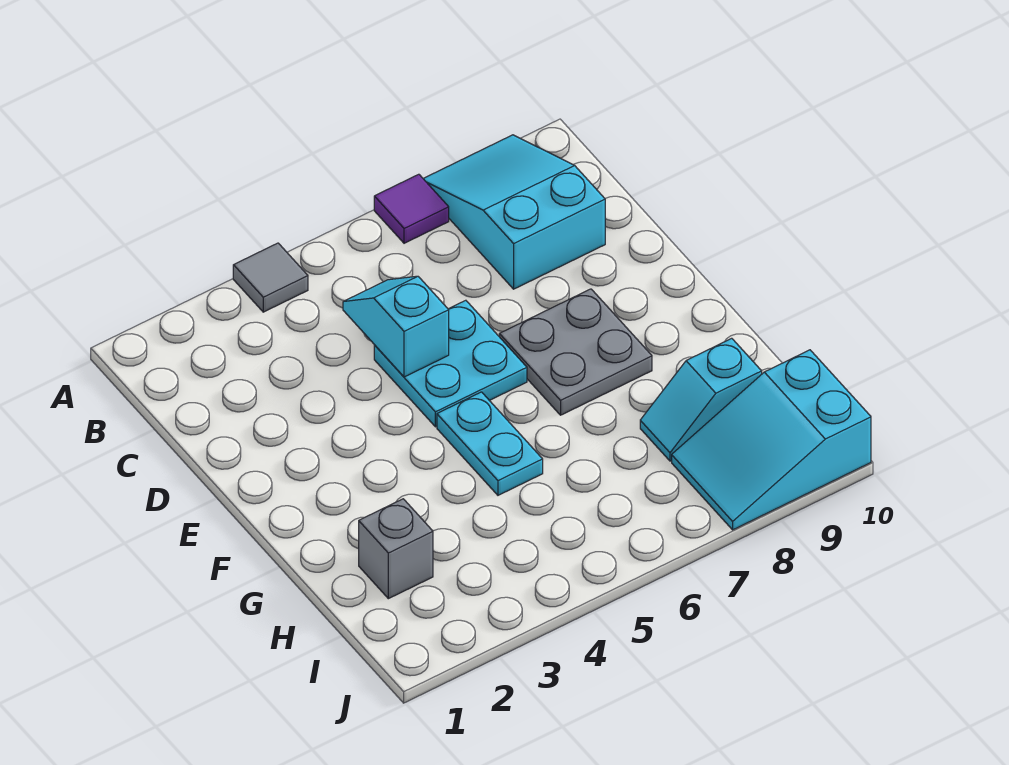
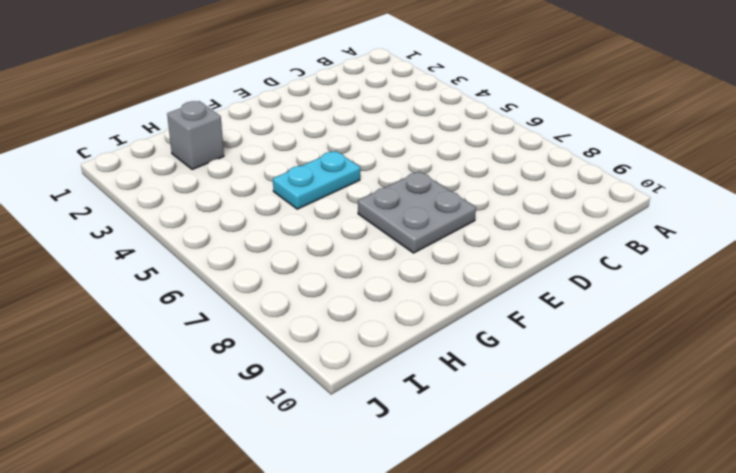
none -> grey tile A4 level 1
none -> purple tile A7 level 1

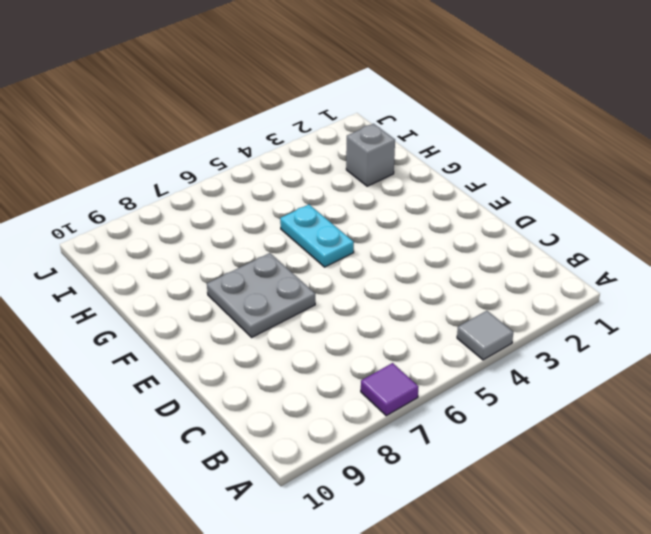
none -> cyan slope A8:C9 level 1 top C
none -> cyan plate D5:E6 level 1

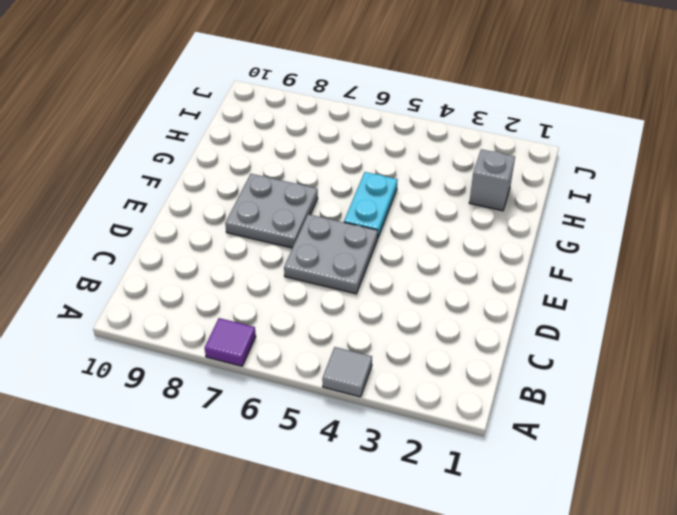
grey plate D5:E6 level 1 -> cyan plate D5:E6 level 1
none -> cyan slope A8:C9 level 1 top C
none -> cyan slope H8:H9 level 1 top 9

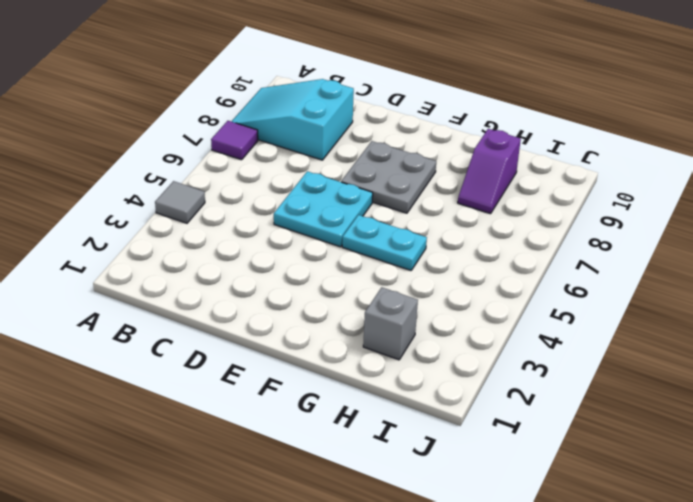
purple slope H8:H9 level 1 top 9 -> cyan slope H8:H9 level 1 top 9
none -> cyan slope I8:J10 level 1 top 10
none -> cyan slope C5:D5 level 2 top D

